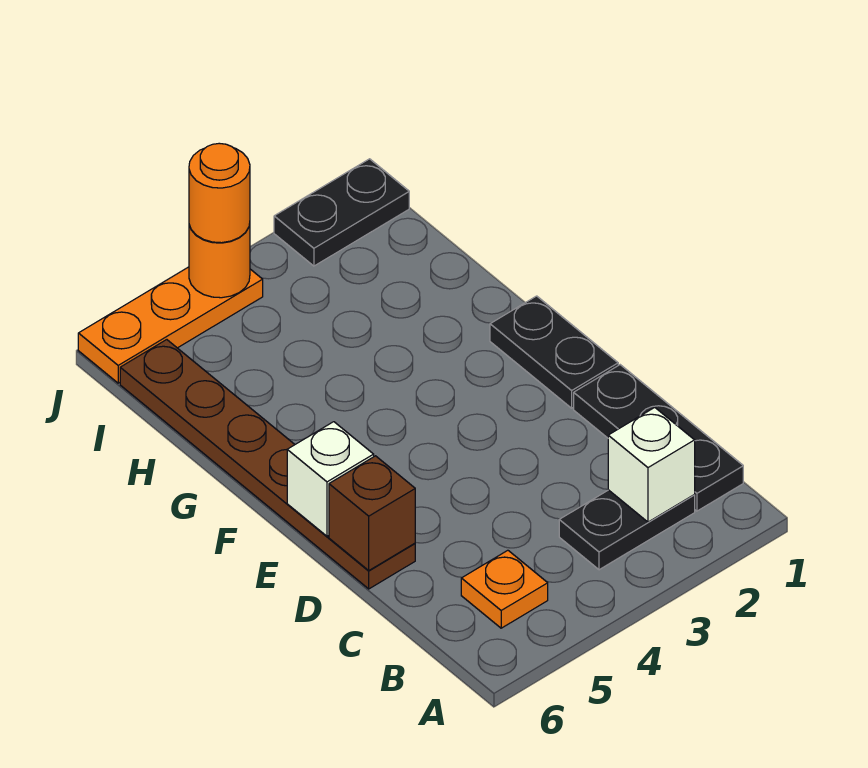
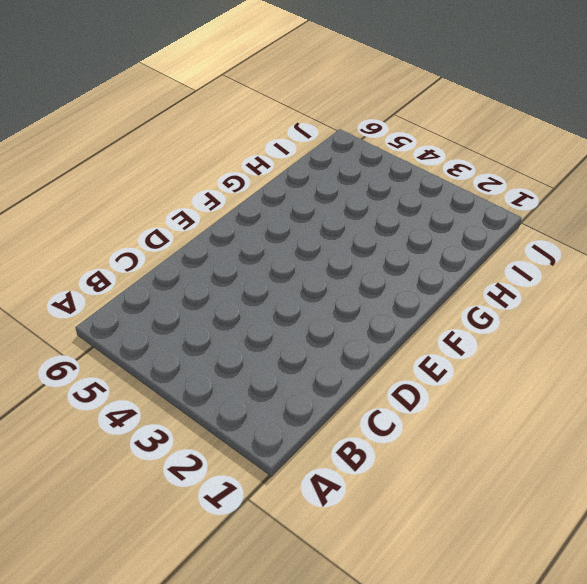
none -> black plate B1:D1 level 1
none -> black plate B2:B3 level 1
none -> orange plate B5 level 1

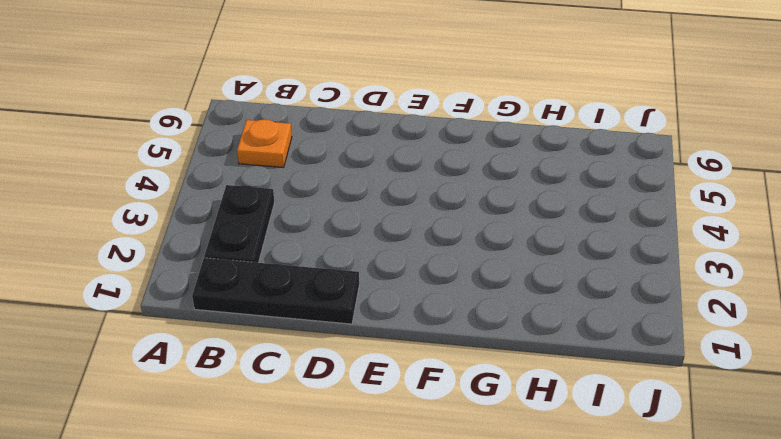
none -> brown plate D6:I6 level 1
none -> black plate E1:F1 level 1
none -> black plate J1:J2 level 1

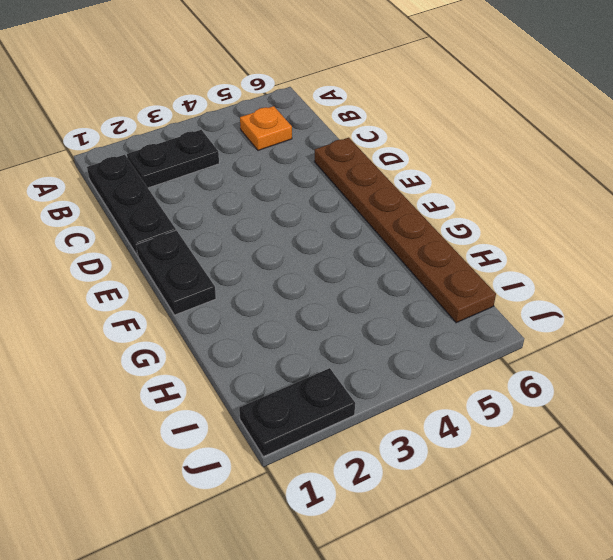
none -> orange plate J4:J6 level 1
none -> white brick B2 level 2
none -> brown brick D6 level 2

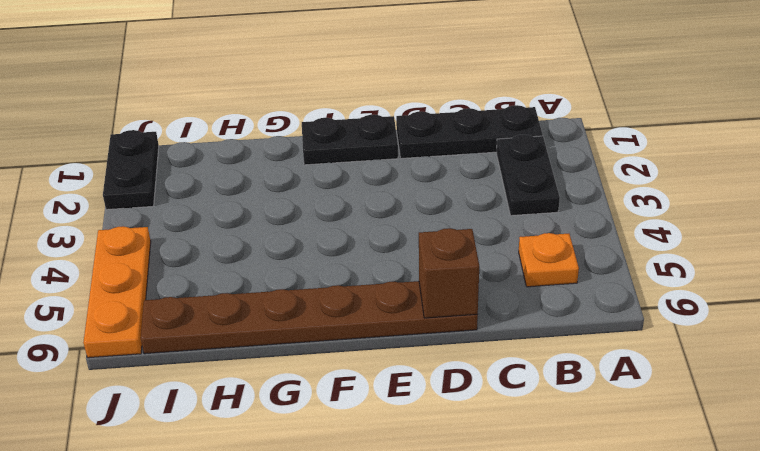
none -> white brick B2 level 2
none -> white brick E6 level 2
none -> orange round brick J4 level 2

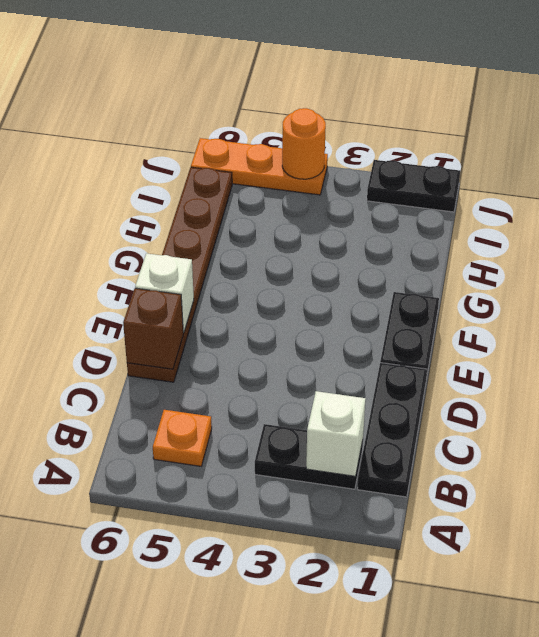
none -> orange round brick J4 level 3

